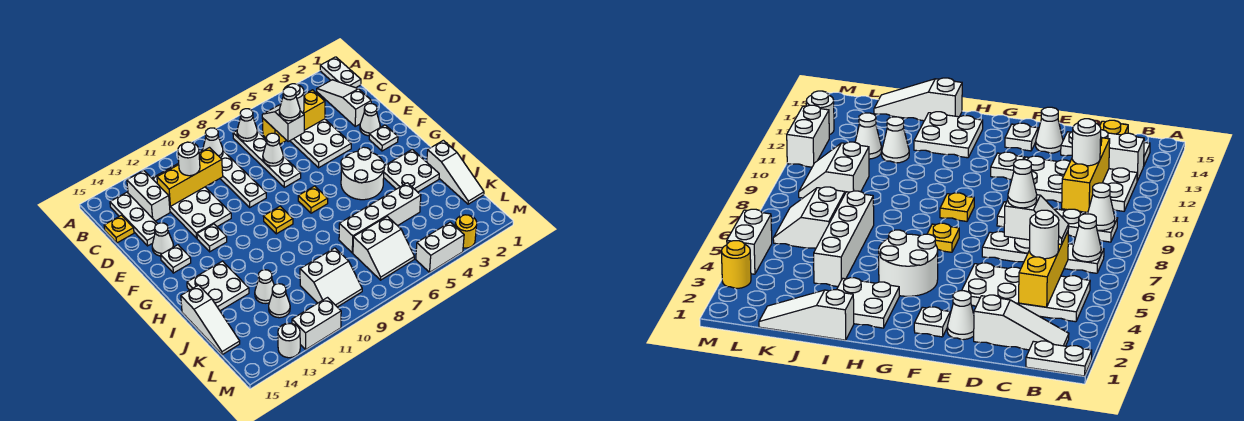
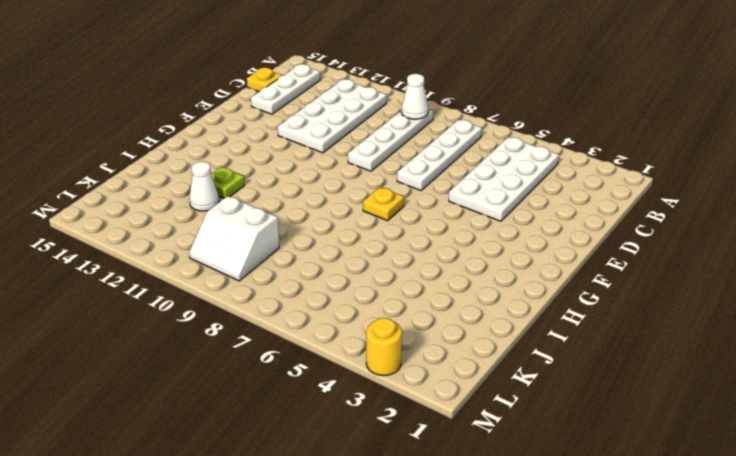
lime plate I12 level 1 -> none
none -> white plate A1:B1 level 1
none -> white slope B2:D2 level 1 top D
none -> white brick B13:C13 level 1
none -> white cone E2 level 1

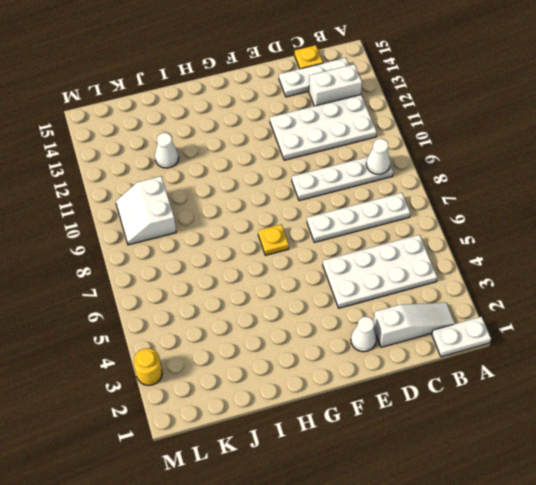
none -> white cone E14 level 1
none -> white plate F2 level 1
none -> white plate F12 level 1
none -> white plate F14 level 1

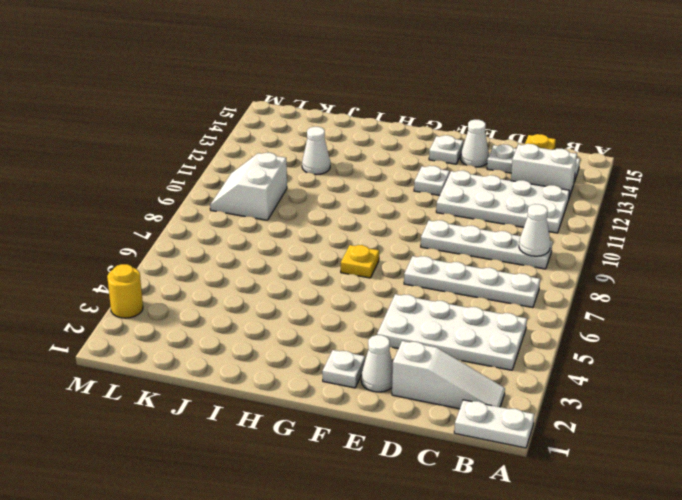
none -> white round brick G4:H5 level 1
none -> yellow plate G9 level 1
none -> white plate H2:I3 level 1
none -> white plate H13:I14 level 1

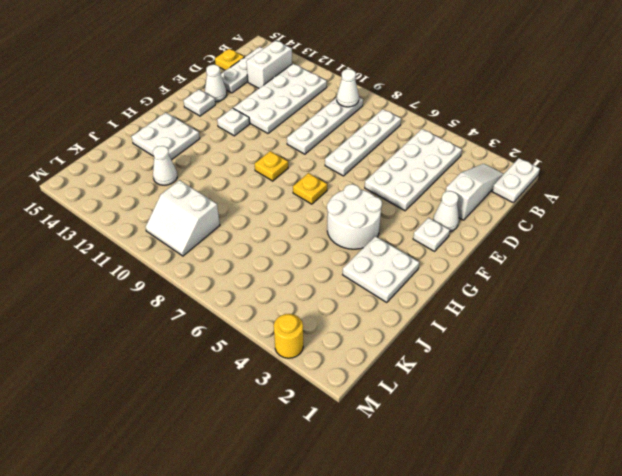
none -> white slope I1:K1 level 1 top I
none -> white slope I15:K15 level 1 top I
none -> white brick J4:J7 level 1
none -> white slope K6:L7 level 1 top K

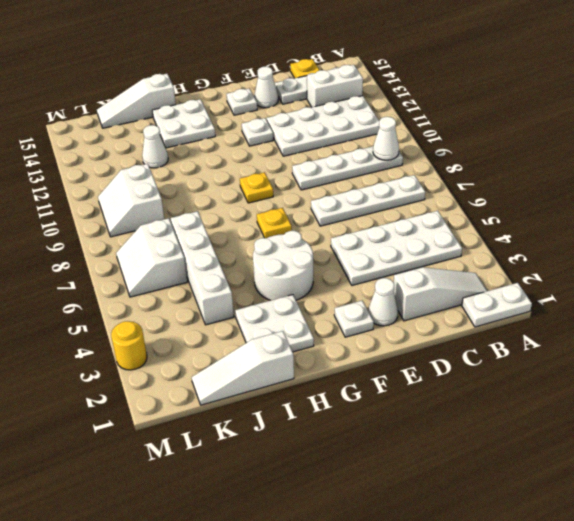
none -> white cone K12 level 1
none -> white brick M4:M5 level 1
none -> white brick M11:M12 level 1
none -> white round brick M13 level 1

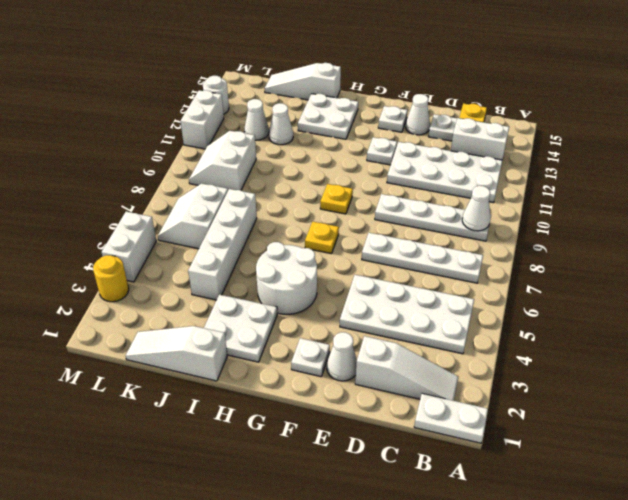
none -> white cone B7 level 2
none -> yellow brick C4:C6 level 2
none -> yellow brick C10:C12 level 2
none -> white cone D7 level 2

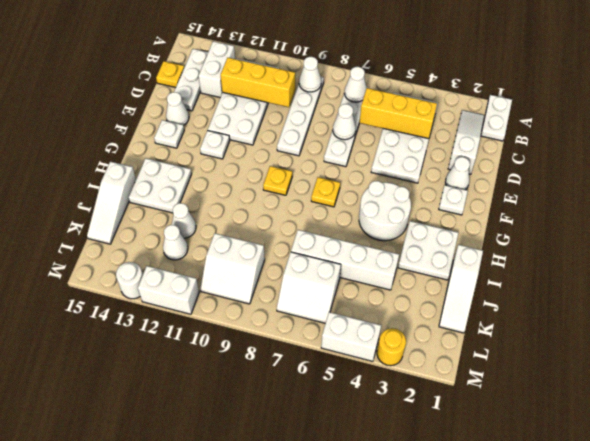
none -> white round brick C5 level 3
none -> white slope C6:D6 level 3 top D
none -> white round brick C11 level 3
none -> white cone D6 level 4

